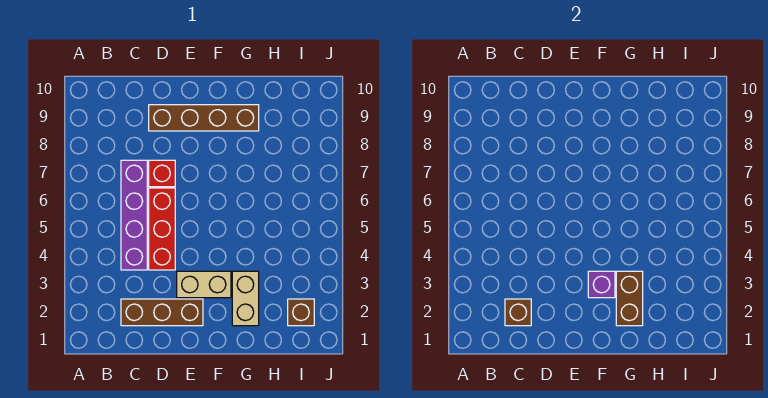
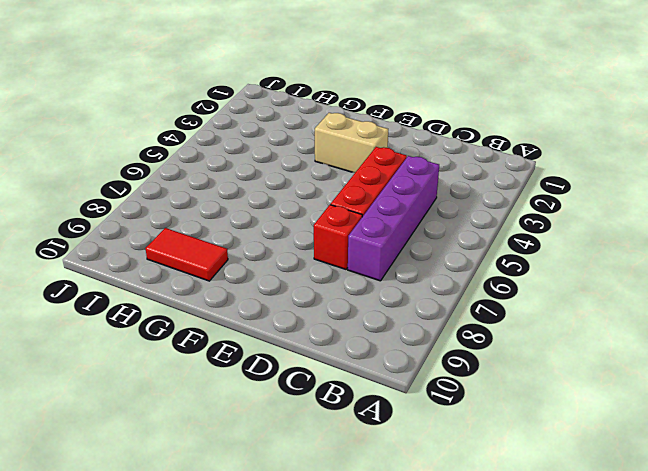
red tile G9:H9 level 1 -> brown brick D9:G9 level 1
none -> brown brick C2:E2 level 1
none -> tan brick G2:G3 level 1

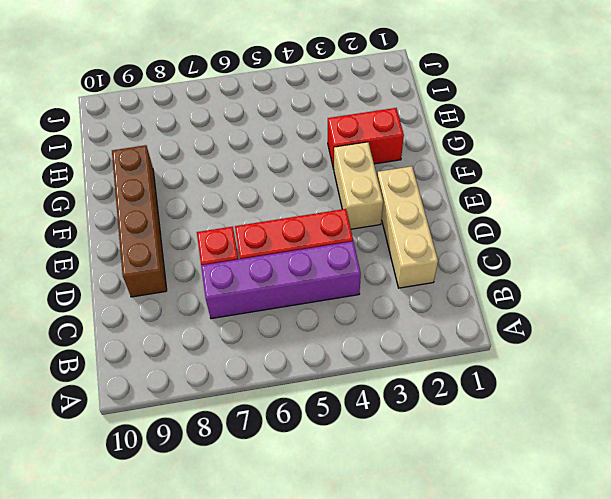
tan brick C2:E2 level 1 -> brown brick C2:E2 level 1
red brick G2:G3 level 1 -> tan brick G2:G3 level 1
none -> brown brick I2 level 1
none -> brown brick C2 level 2

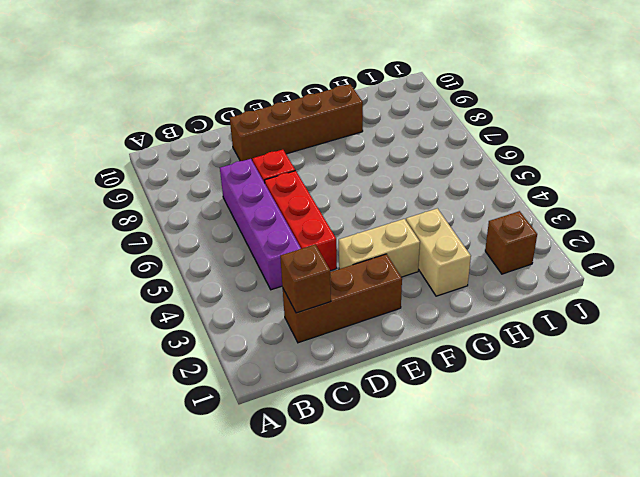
none -> purple brick F3 level 2
none -> brown brick G2:G3 level 2

